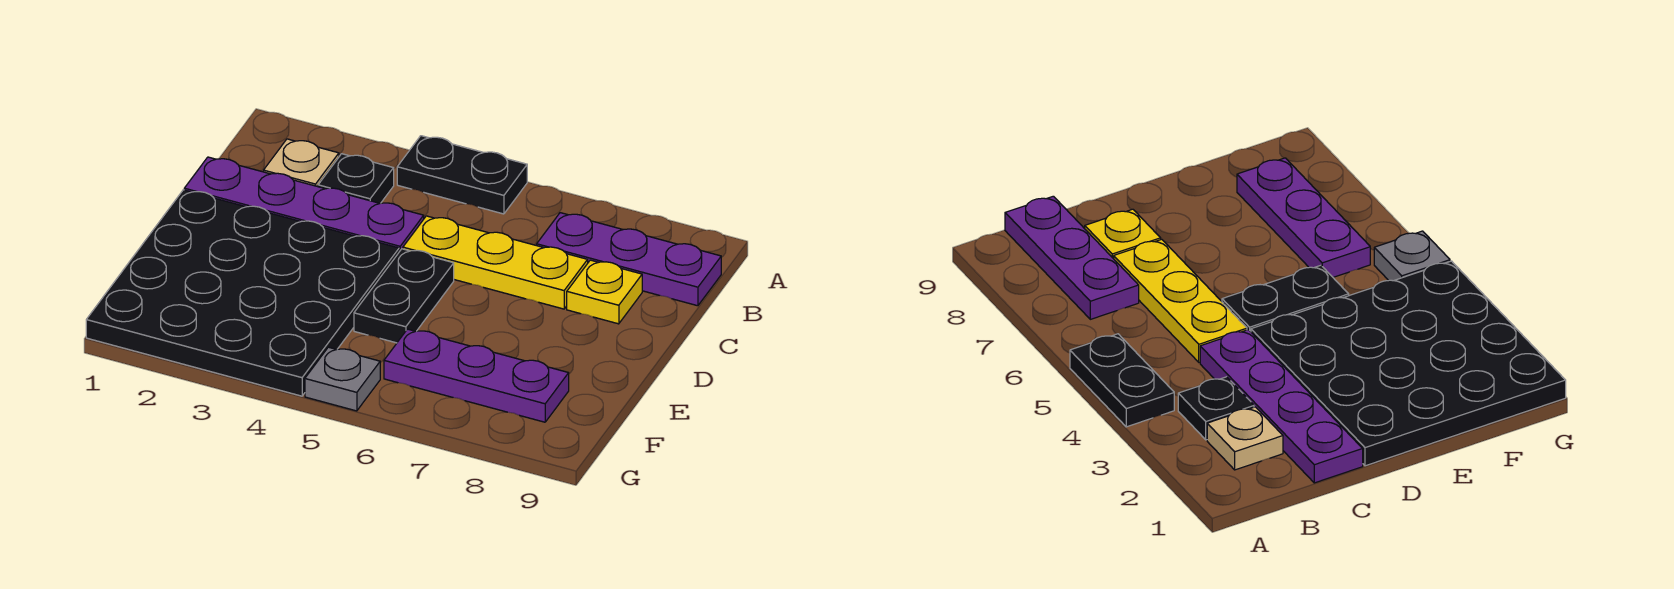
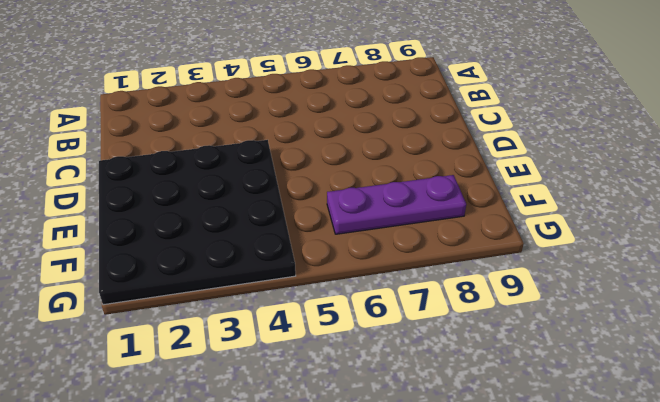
none -> black plate A4:A5 level 1
none -> tan plate B2 level 1

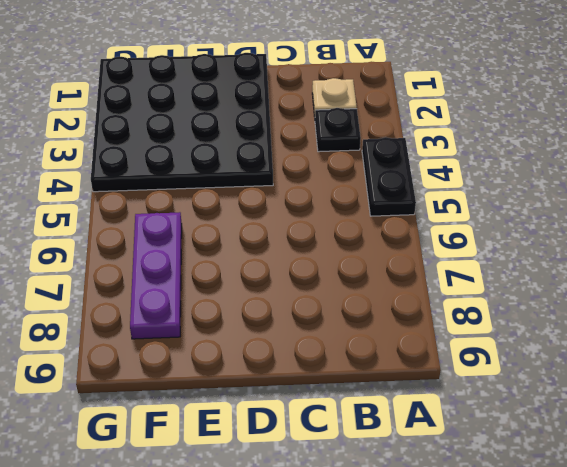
none -> purple plate B7:B9 level 1
none -> purple plate C1:C4 level 1

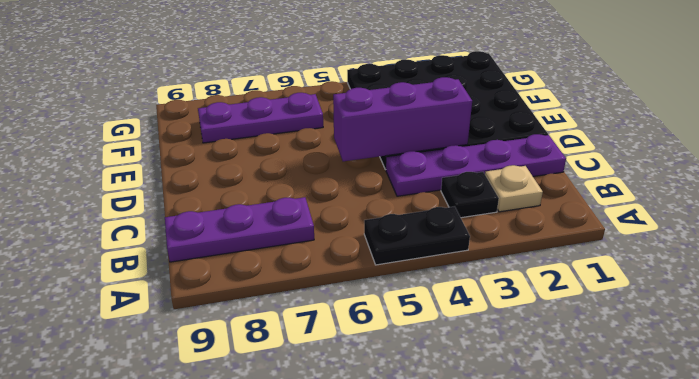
purple brick D3:D5 level 2 -> none
none -> yellow plate C5:C7 level 1
none -> yellow plate C8 level 1

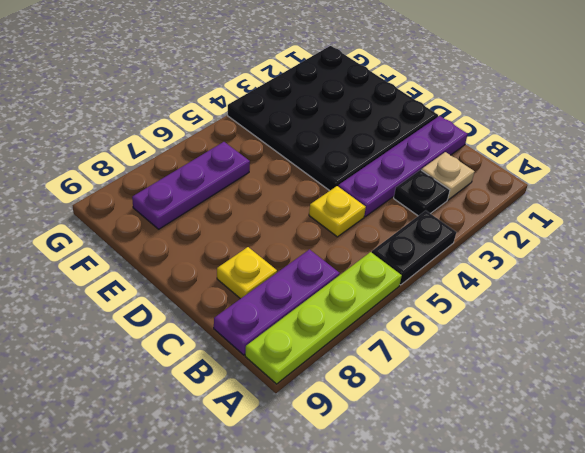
lime plate A6:A9 level 1 -> none
yellow plate C5 level 1 -> yellow plate C5:C7 level 1
none -> black plate D5:E5 level 1
none -> grey plate G5 level 1

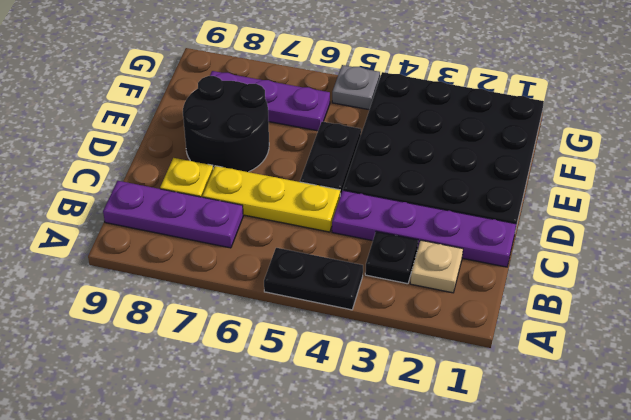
black round brick D7:E8 level 1 -> none

